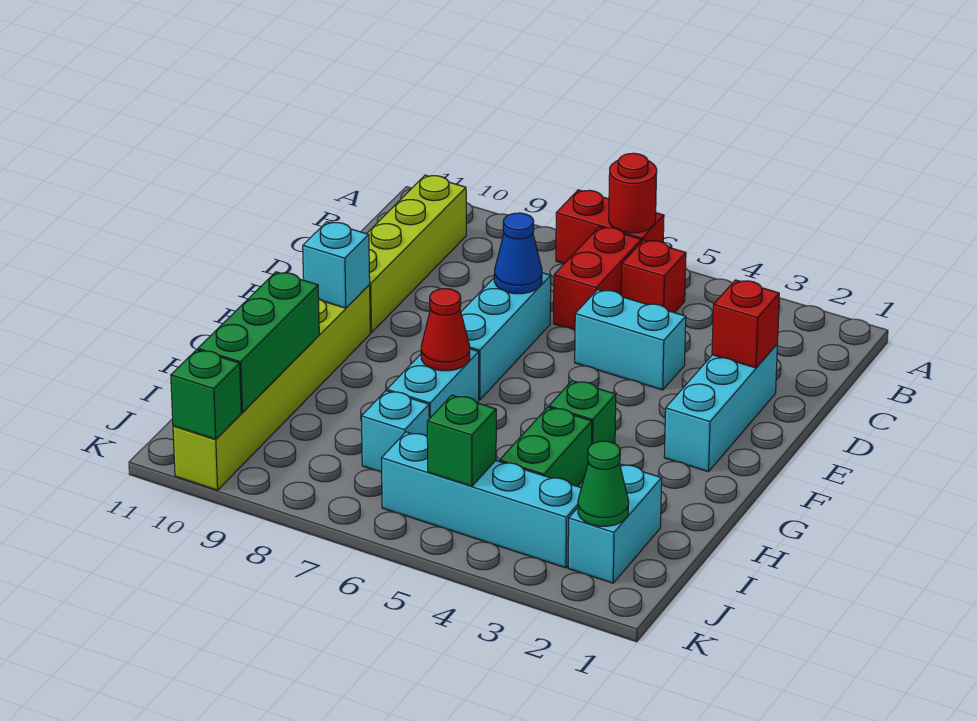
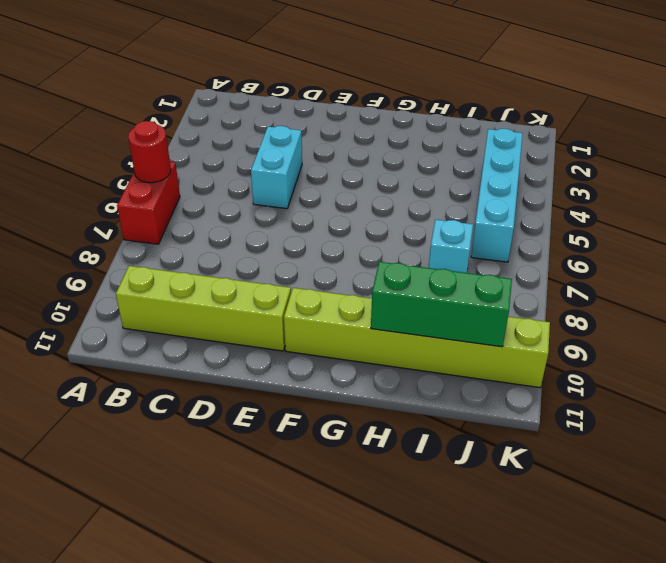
none -> red brick B5 level 1
none -> red brick B6:C6 level 1
none -> cyan brick D2:F2 level 1

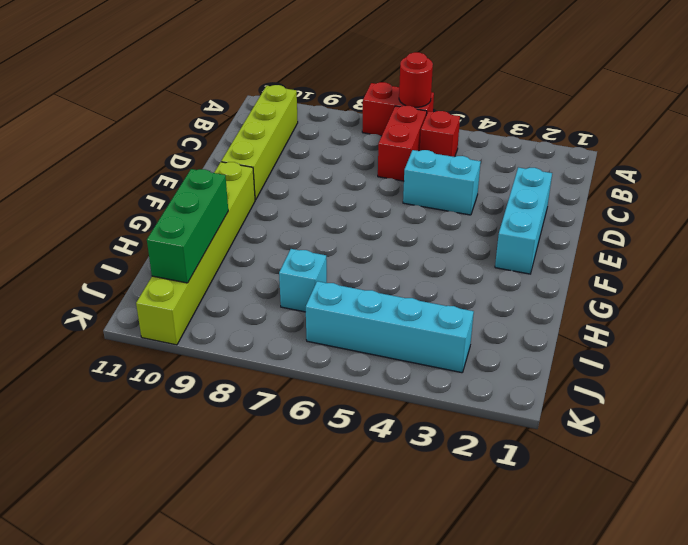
none -> cyan brick D7:F7 level 1
none -> green brick G4 level 1
none -> cyan brick G7:H7 level 1

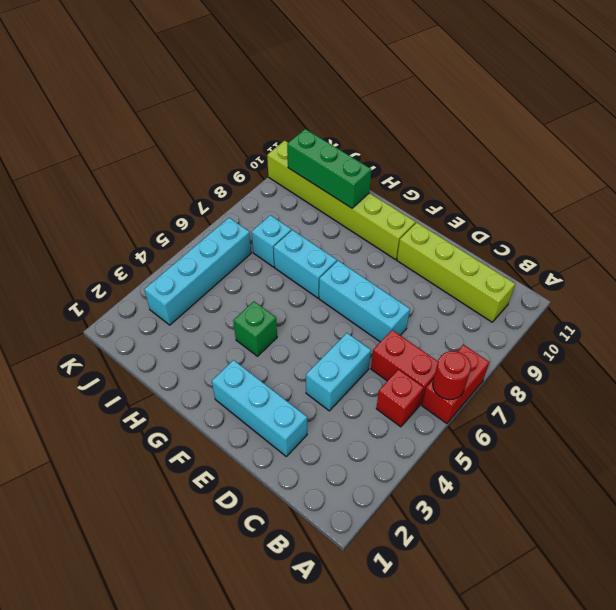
none -> green brick H4:I4 level 1
none -> cyan brick I2:J2 level 1
none -> red brick D2 level 2

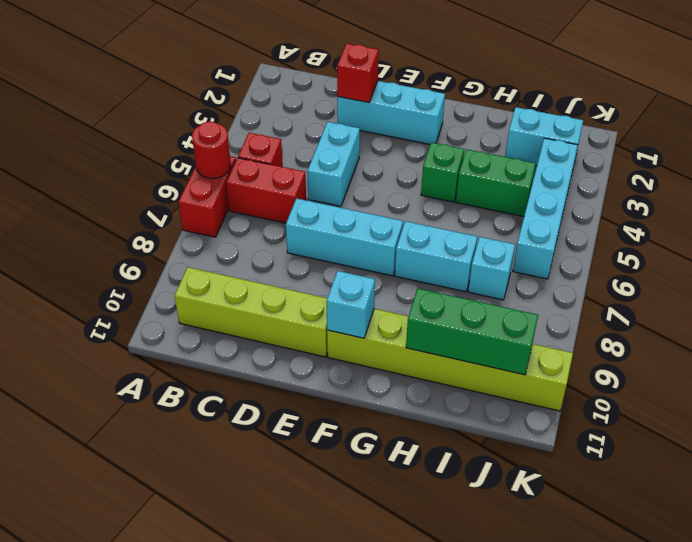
none -> blue cone D7 level 2
none -> red cone G7 level 2
none -> green cone J2 level 2

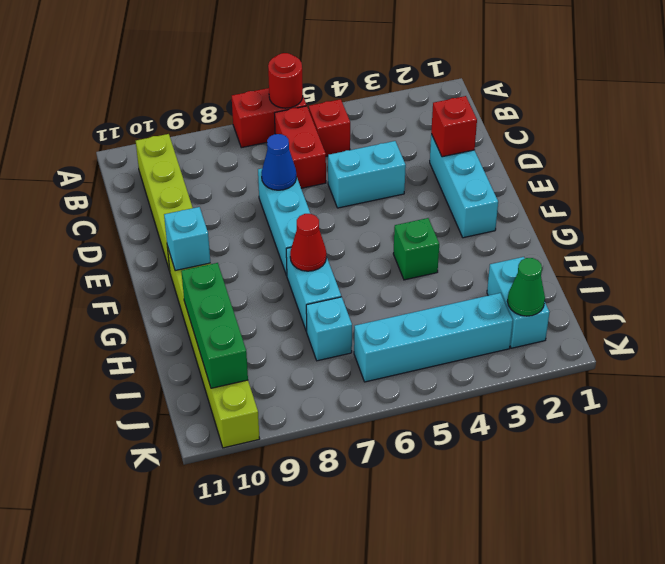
none -> green brick H4:I4 level 1
none -> green brick J5 level 2
none -> green brick K10 level 2

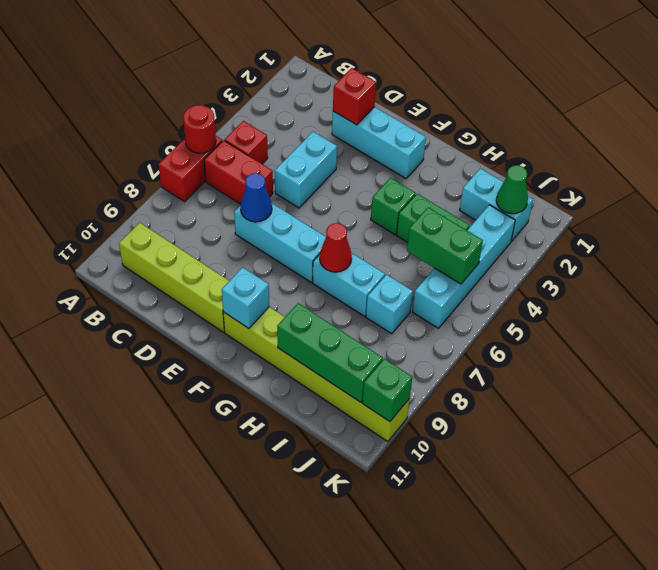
green brick I5:J5 level 2 -> green brick J5 level 2

